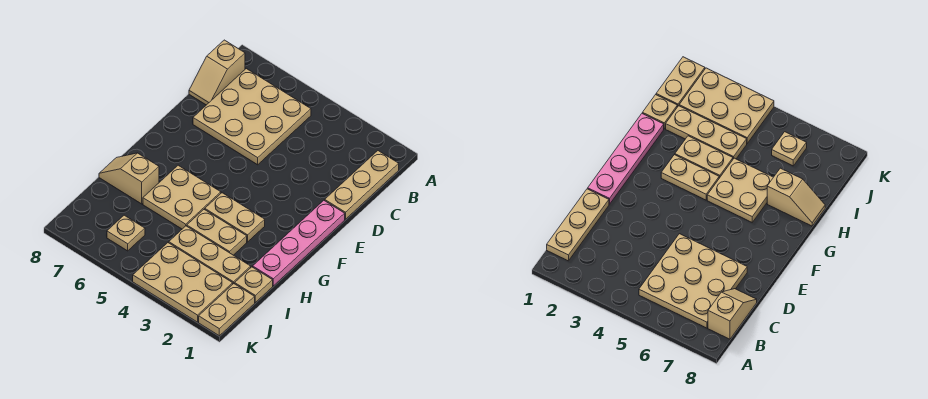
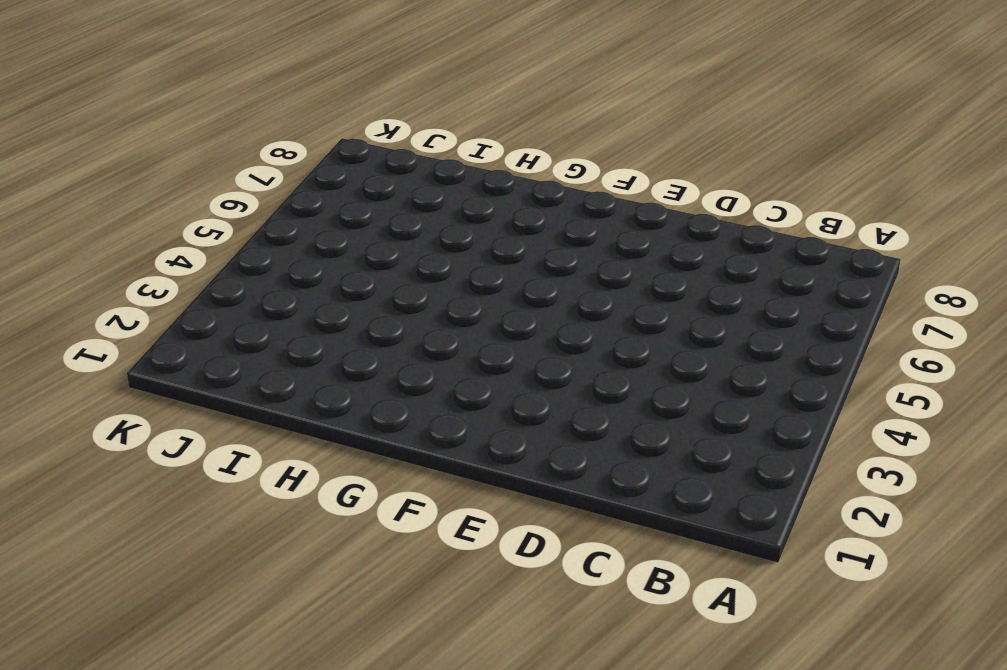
none -> tan plate B1:D1 level 1
none -> tan plate B5:D7 level 1
none -> tan slope B8:C8 level 1 top B

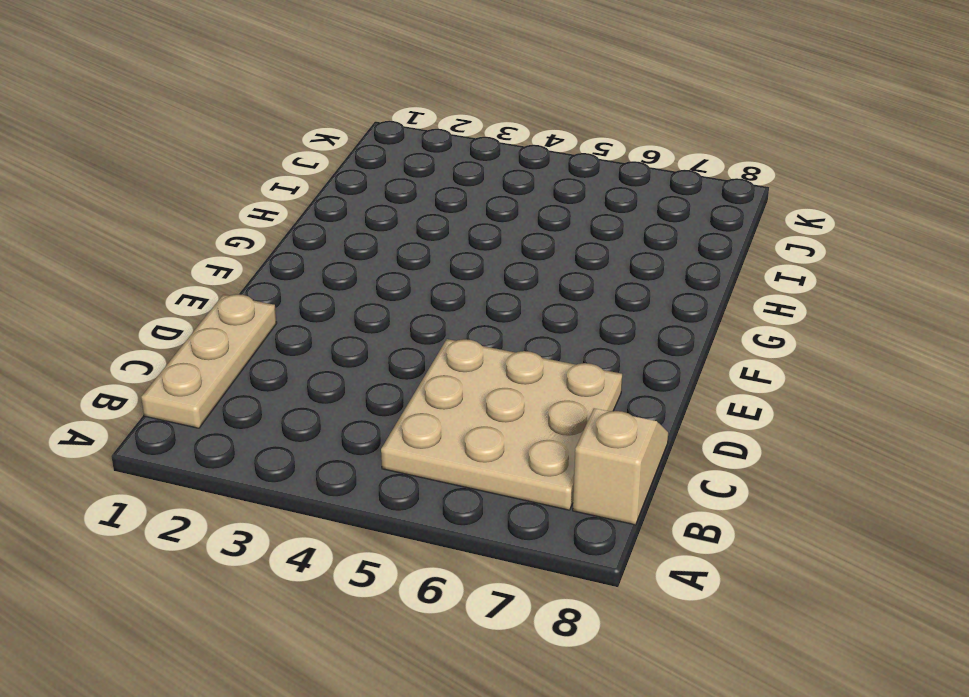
none -> pink plate E1:H1 level 1
none -> tan plate G3:G4 level 1
none -> tan plate G5:H6 level 1

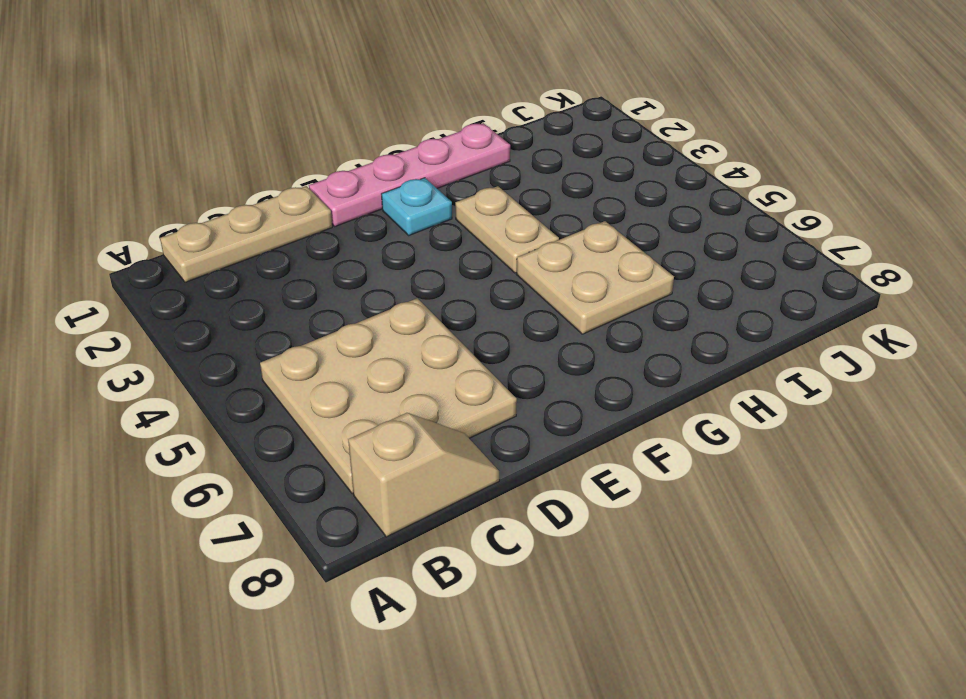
cyan plate F2 level 1 -> none
none -> tan plate H3:H4 level 1
none -> tan slope H7:H8 level 1 top 7
none -> tan plate I1 level 1

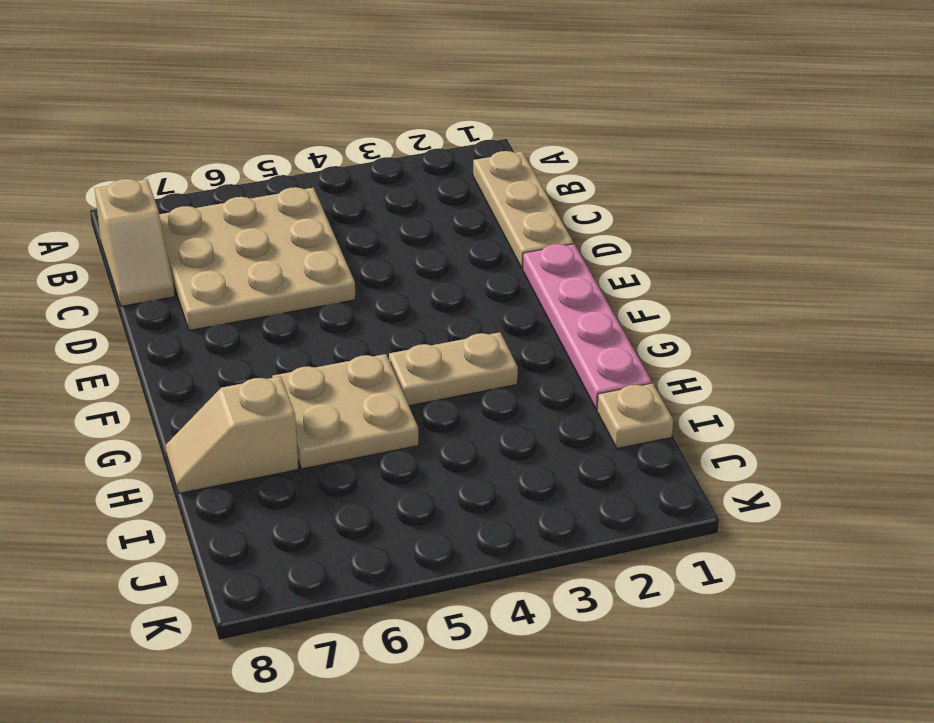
none -> tan plate H3:H4 level 1
none -> tan plate I2:I4 level 1
none -> tan plate J1:K1 level 1

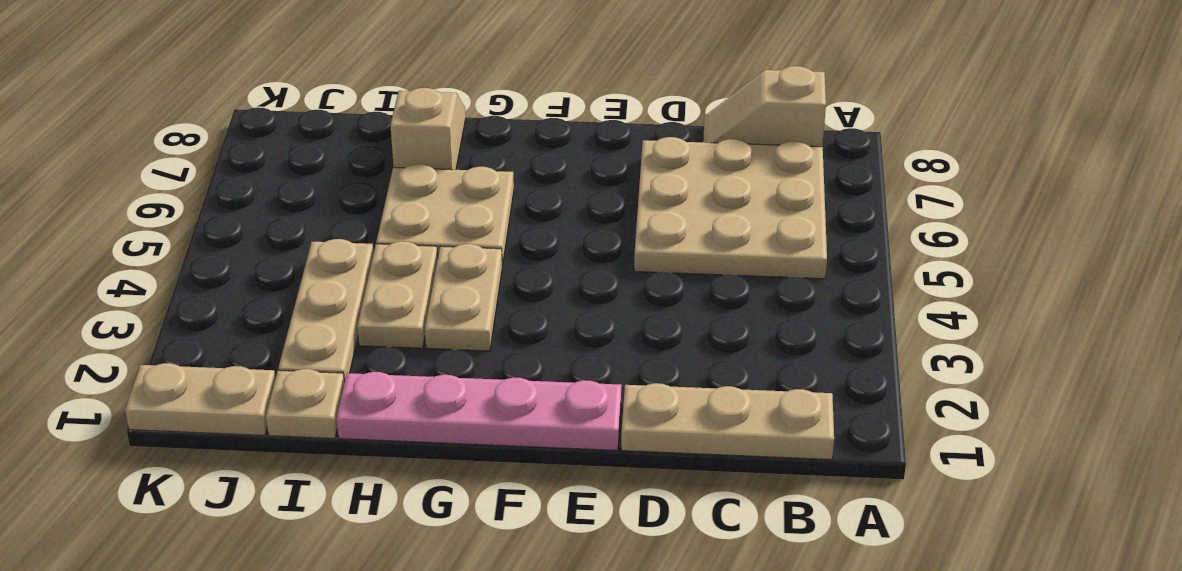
none -> tan plate J2:K4 level 1
none -> tan plate J6 level 1

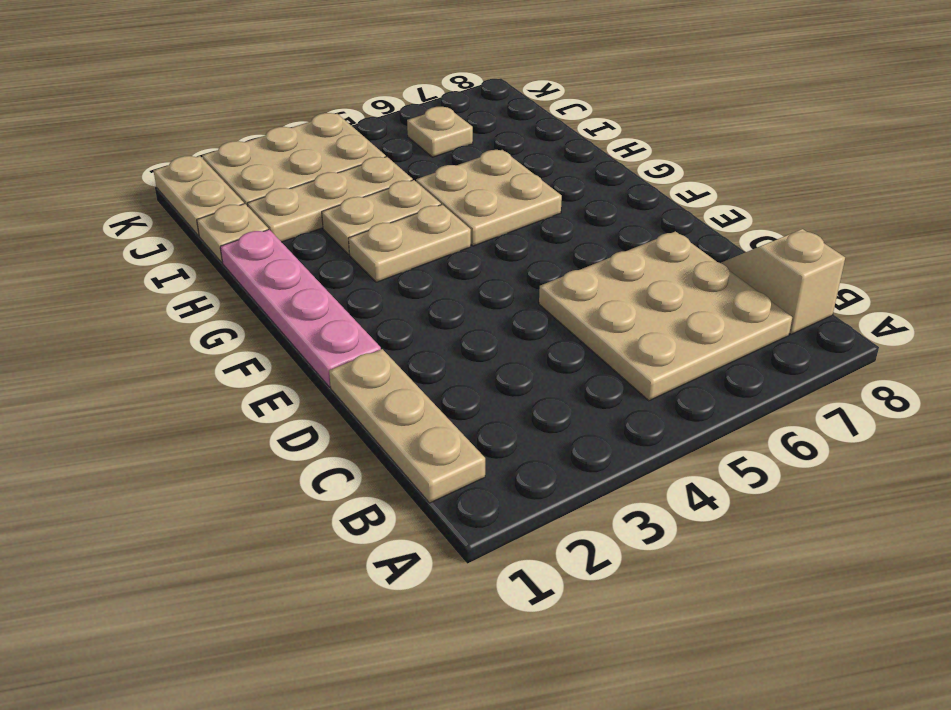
none -> tan slope H7:H8 level 1 top 7

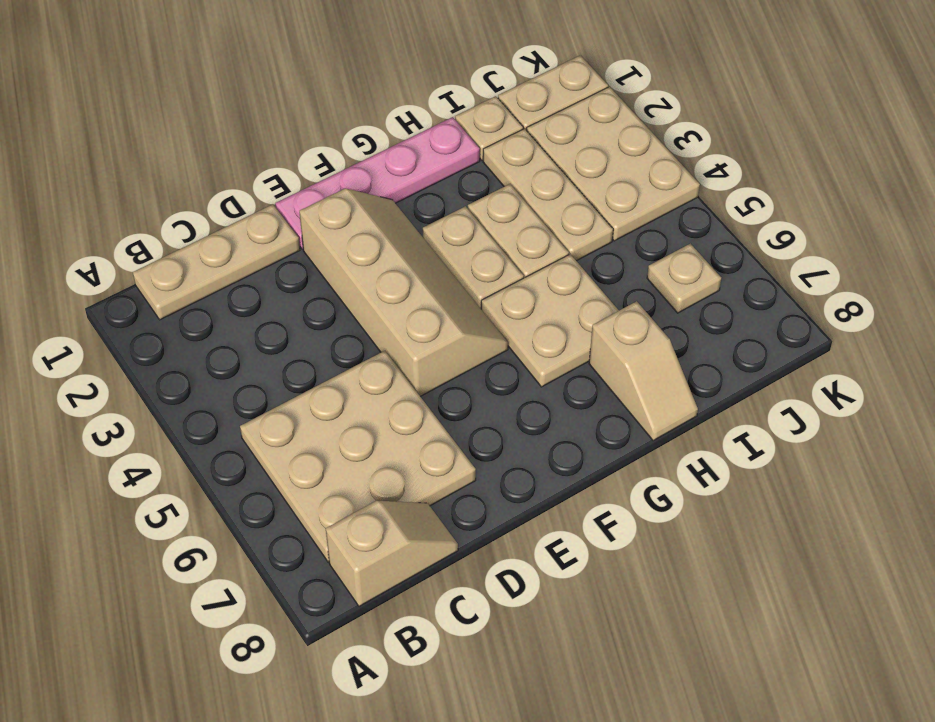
tan slope E2:F5 level 1 top E -> none

